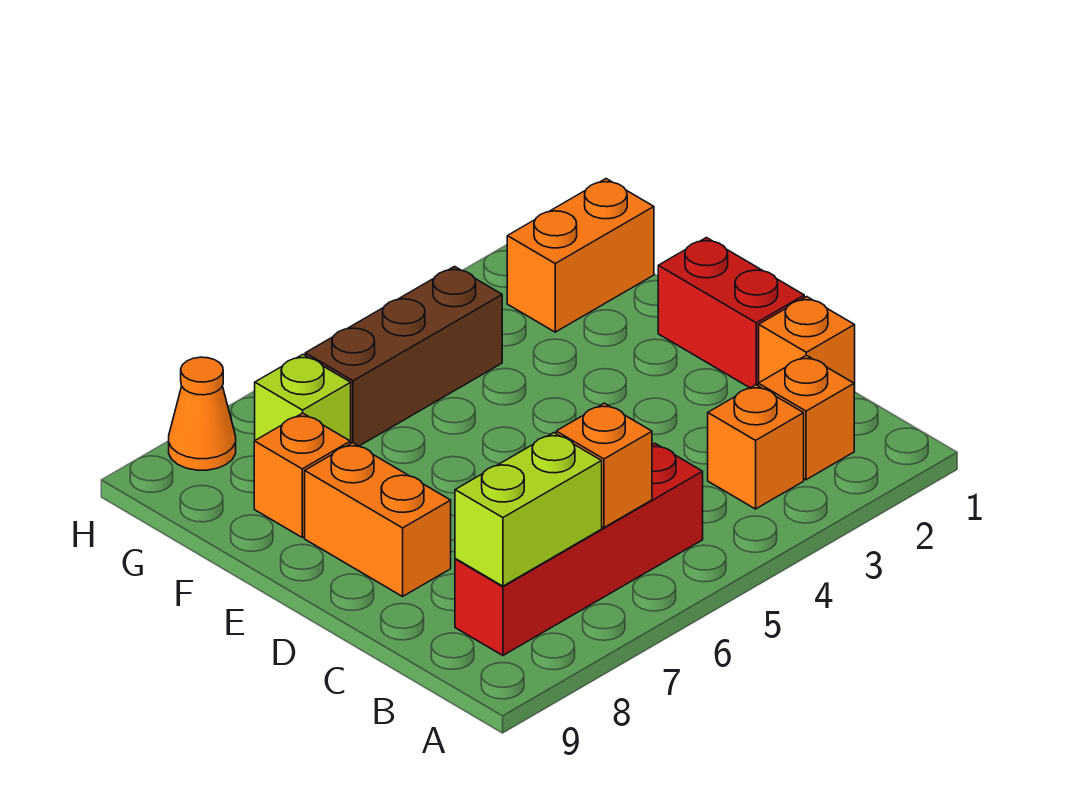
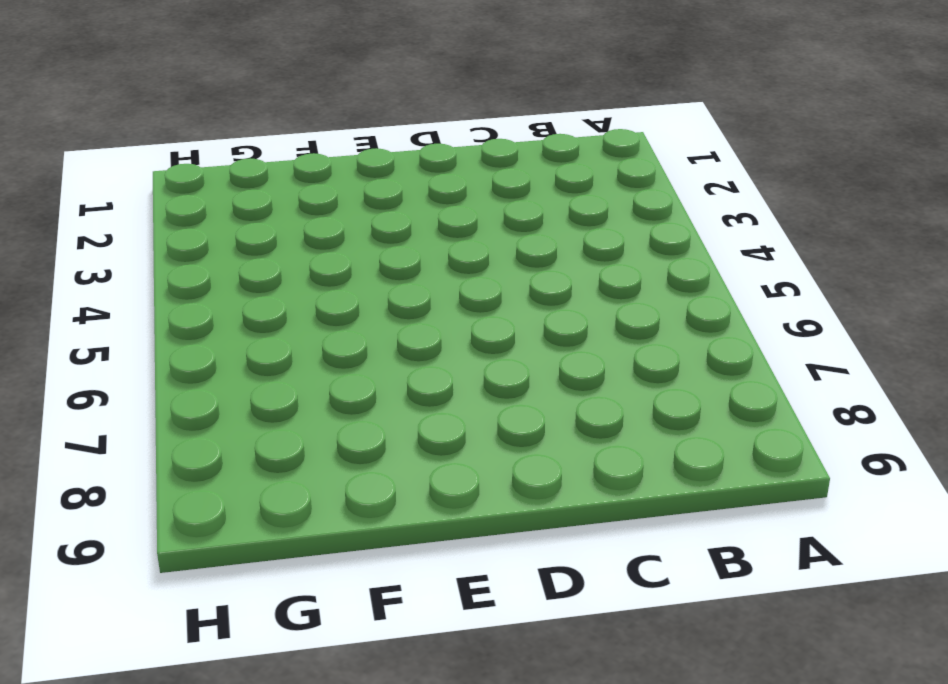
none -> orange brick B2 level 1
none -> orange brick B3 level 1
none -> red brick B5:B8 level 1

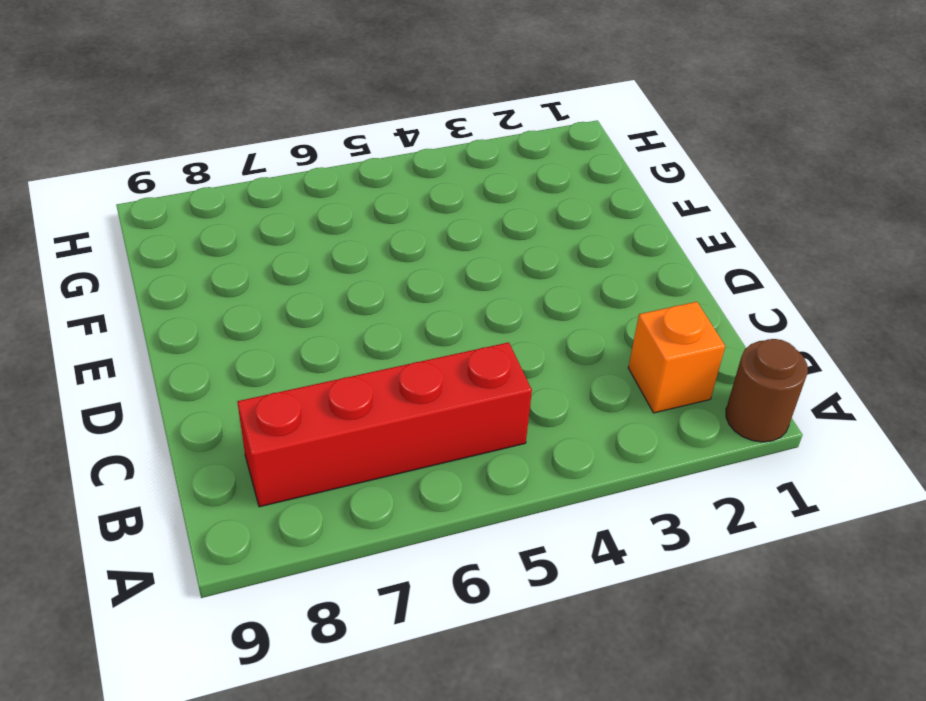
brown round brick A1 level 1 -> none
none -> orange brick B3 level 1
none -> orange brick C1 level 1
none -> red brick D1:E1 level 1

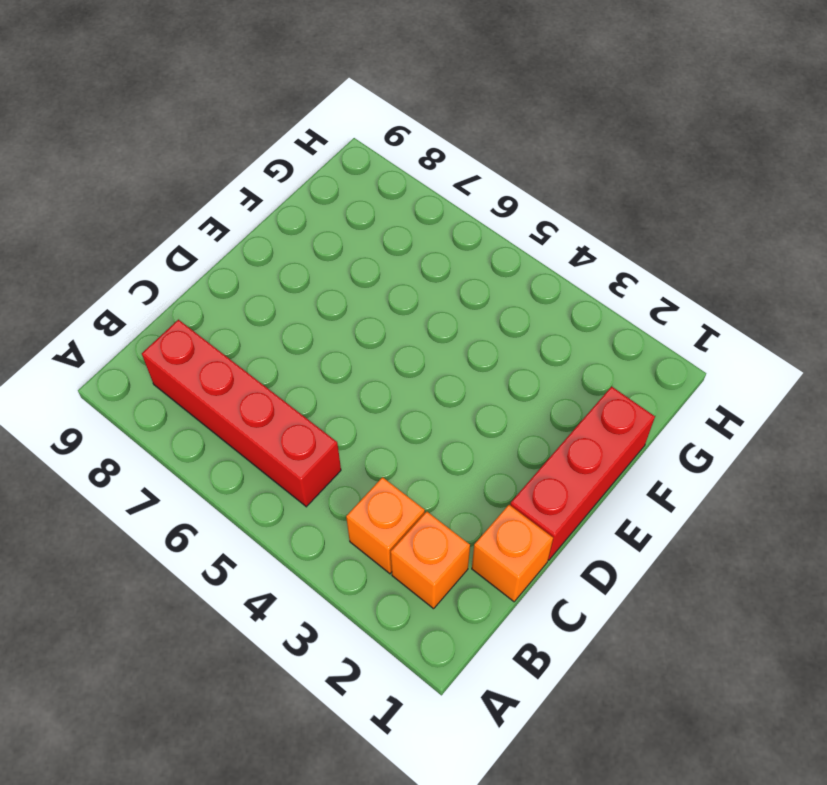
red brick D1:F1 level 1 -> red brick D1:E1 level 1
none -> orange brick D8:E8 level 1
none -> orange brick F8 level 1
none -> orange brick G1:G2 level 1

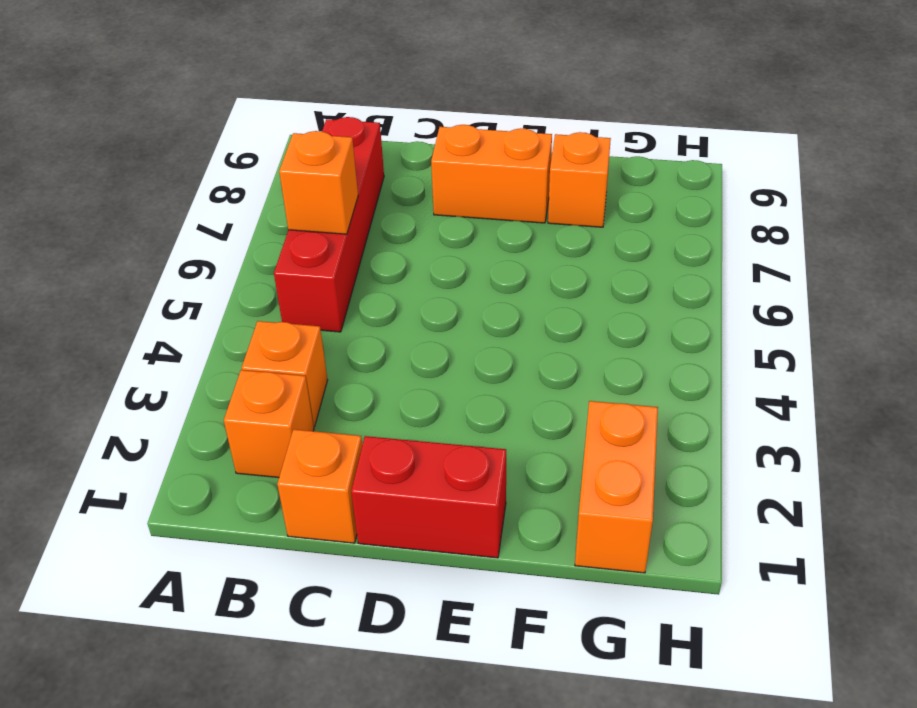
none -> brown brick G4:G6 level 1
none -> lime brick G7 level 1
none -> orange cone H8 level 1

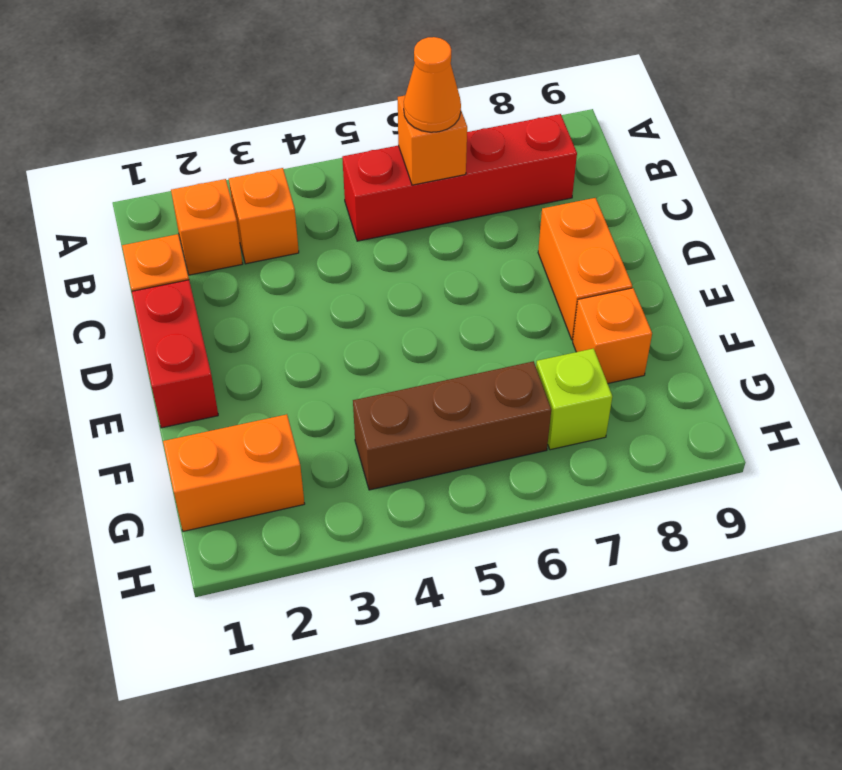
orange cone B6 level 3 -> orange cone H8 level 1
none -> lime brick B7:B8 level 2

